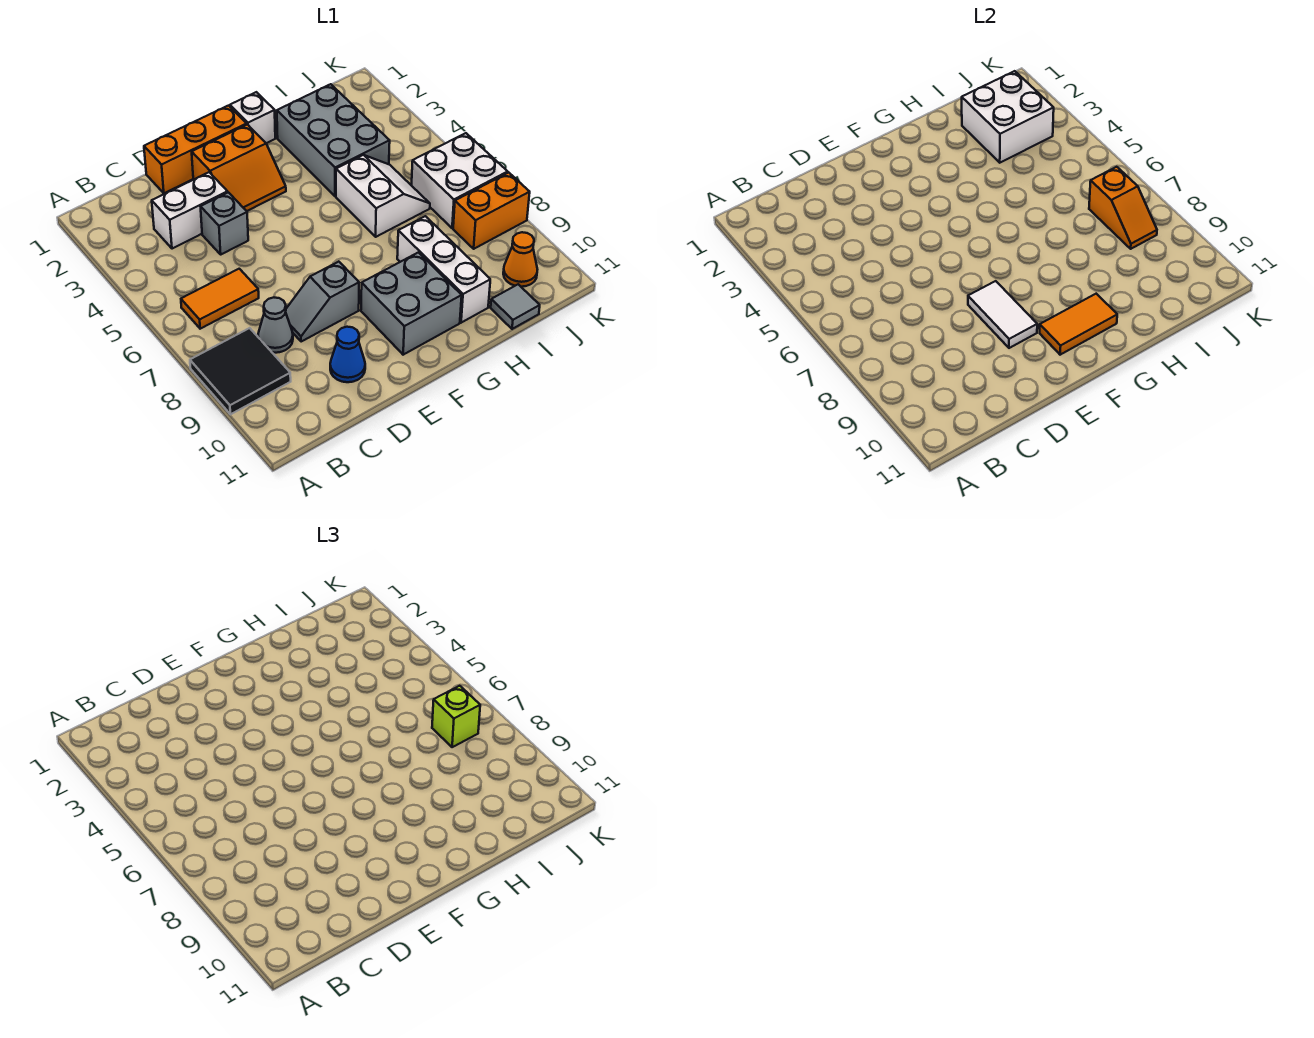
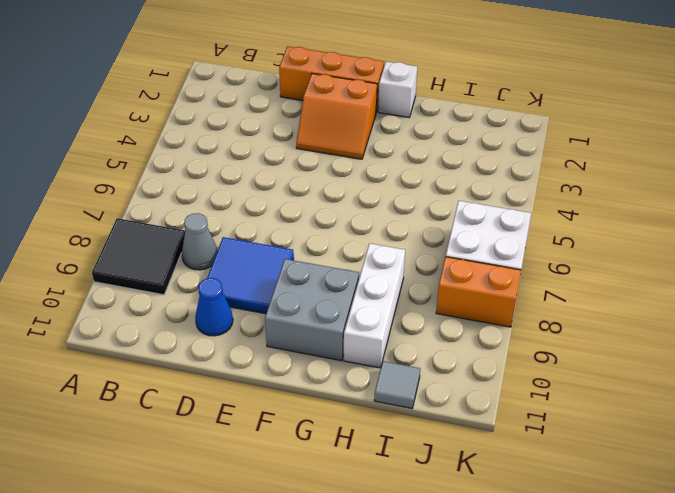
blue tile D8:E9 level 1 -> grey slope D8:E8 level 1 top E
none -> orange tile B6:C6 level 1
none -> white brick C3:D3 level 1
none -> grey brick D4 level 1

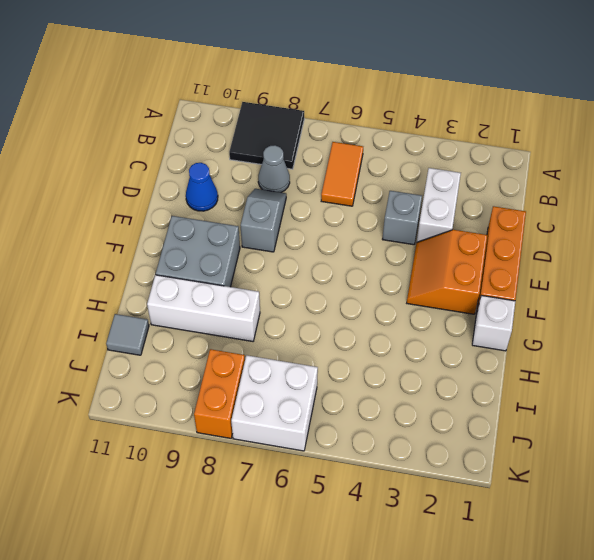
none -> grey brick H2:I4 level 1
none -> white slope H5:I6 level 1 top H
none -> orange cone J10 level 1

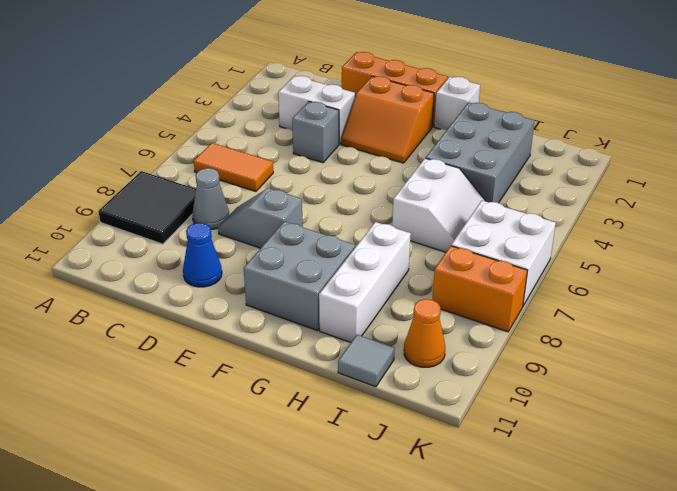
none -> white tile E8:E9 level 2
none -> orange tile F10:G10 level 2
none -> white brick I2:J3 level 2

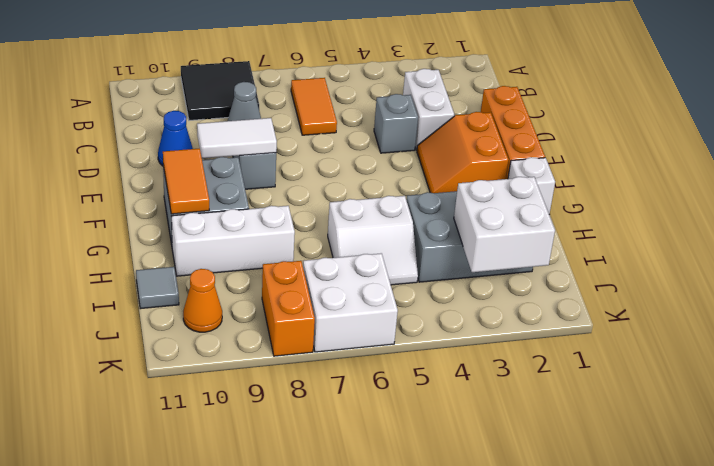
none -> orange slope J7:J8 level 2 top 7
none -> lime brick J7 level 3

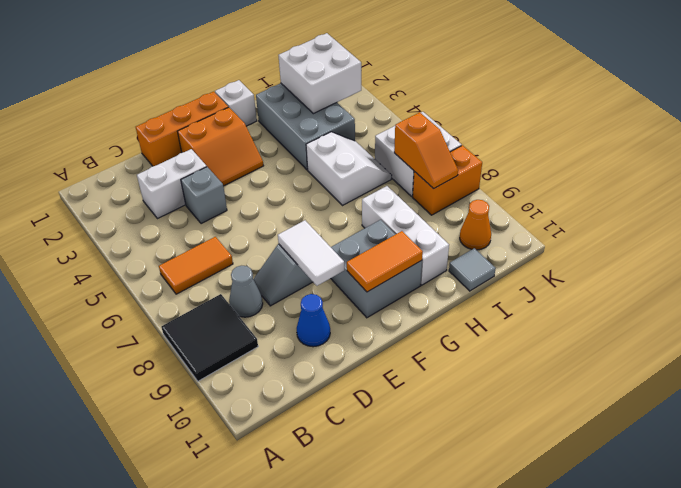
none -> lime brick J7 level 3

